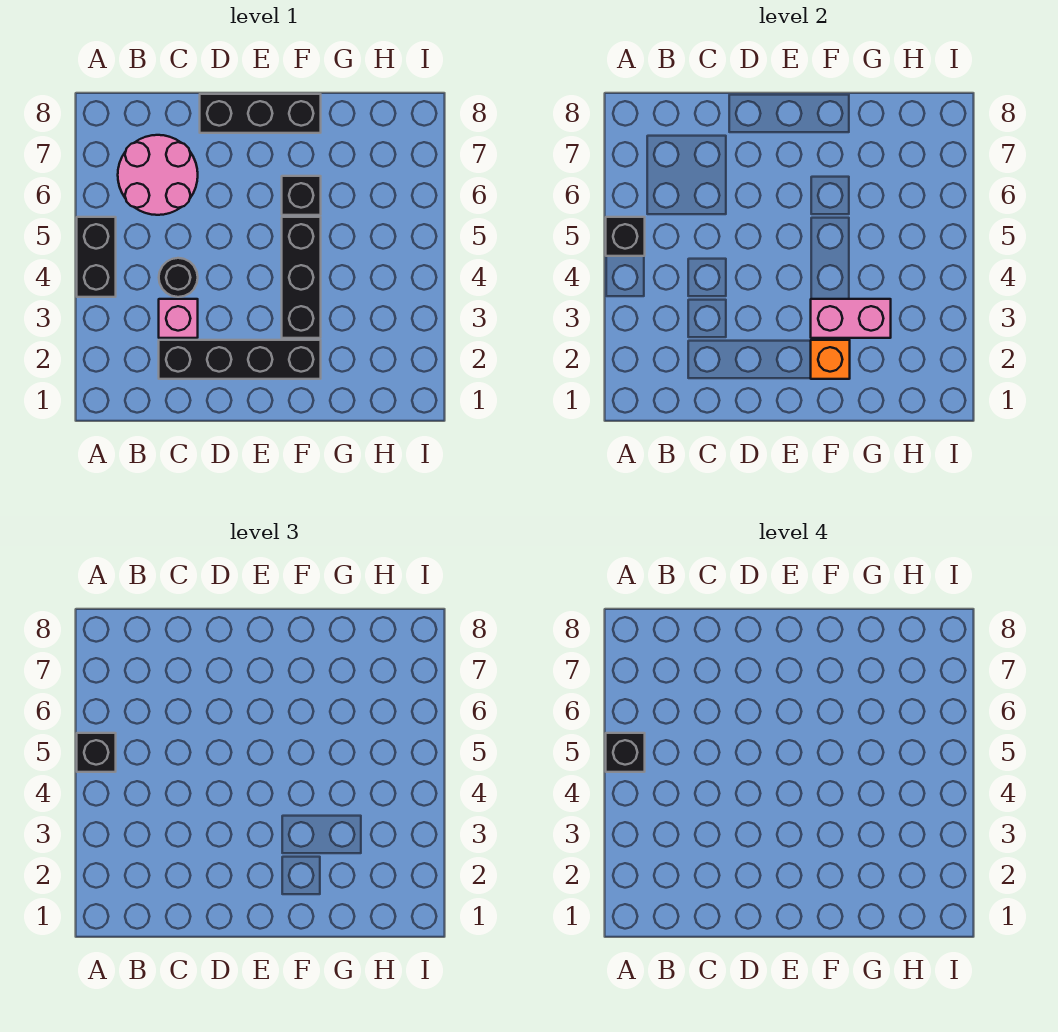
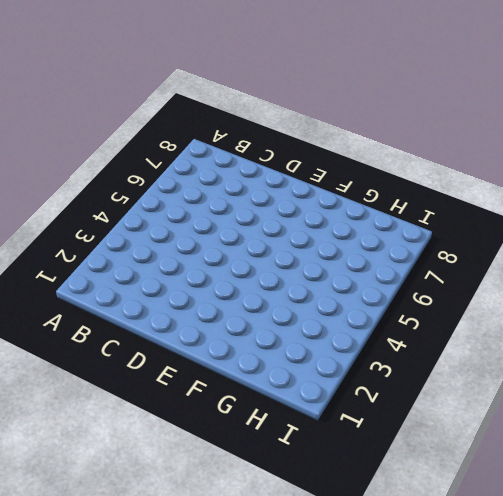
none -> black brick A4:A5 level 1
none -> pink round brick B6:C7 level 1
none -> black brick C2:F2 level 1

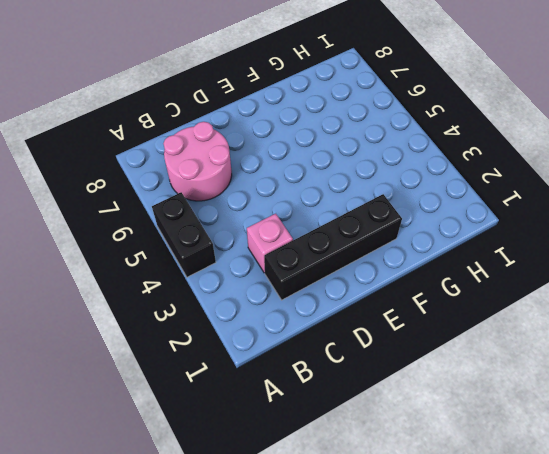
none -> black round brick C4 level 1
none -> black brick D8:F8 level 1
none -> black brick F3:F5 level 1

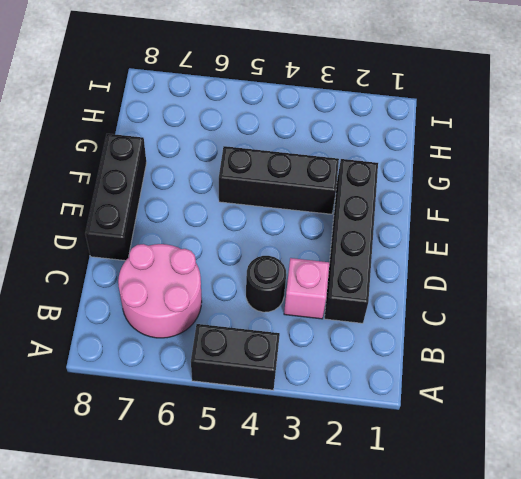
none -> black brick F6 level 1
none -> black brick A5 level 2
none -> orange brick F2 level 2

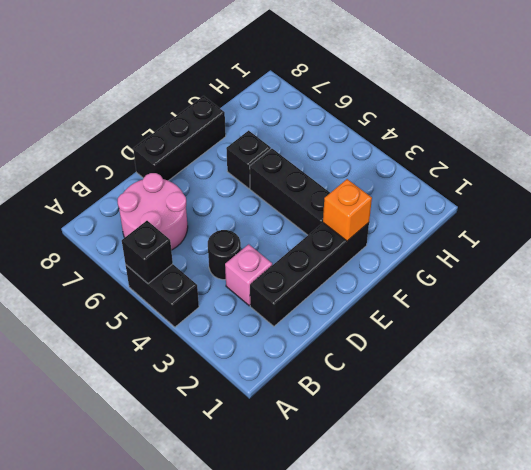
none -> pink brick F3:G3 level 2
none -> black brick A5 level 3
none -> black brick A5 level 4

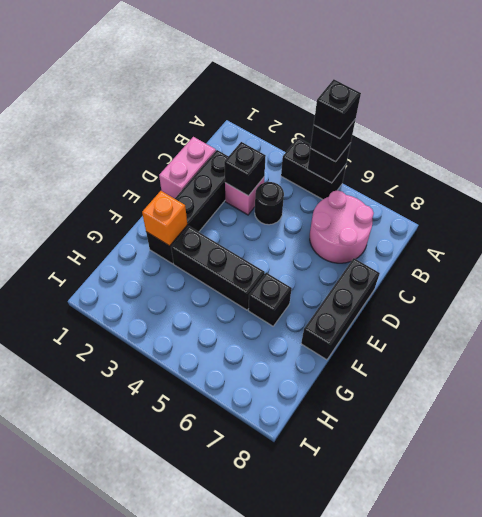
pink brick C1:D1 level 1 -> pink brick F3:G3 level 2
black brick C3 level 2 -> none

